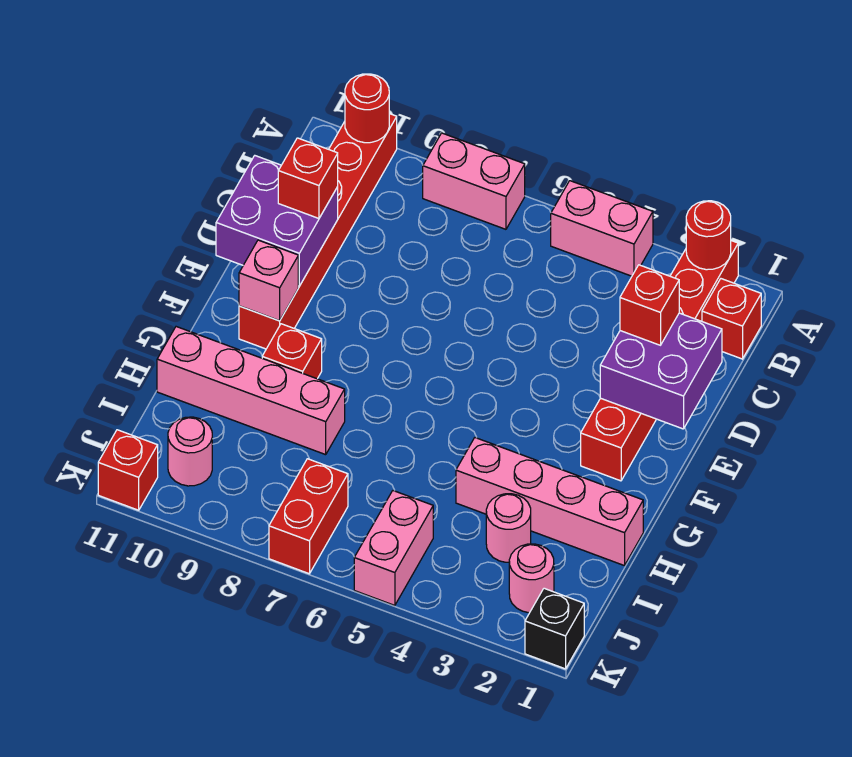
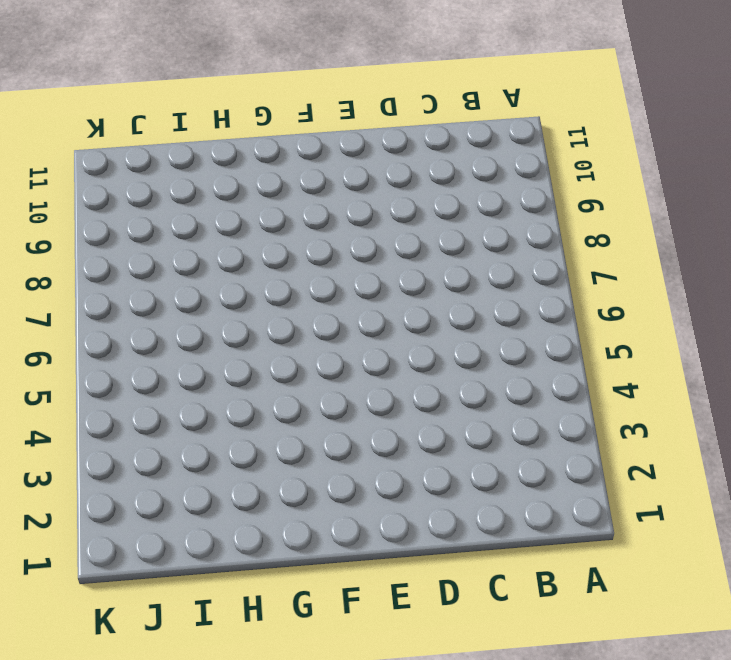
none -> red brick A2:F2 level 1
none -> pink brick A4:A5 level 1
none -> pink brick A7:A8 level 1

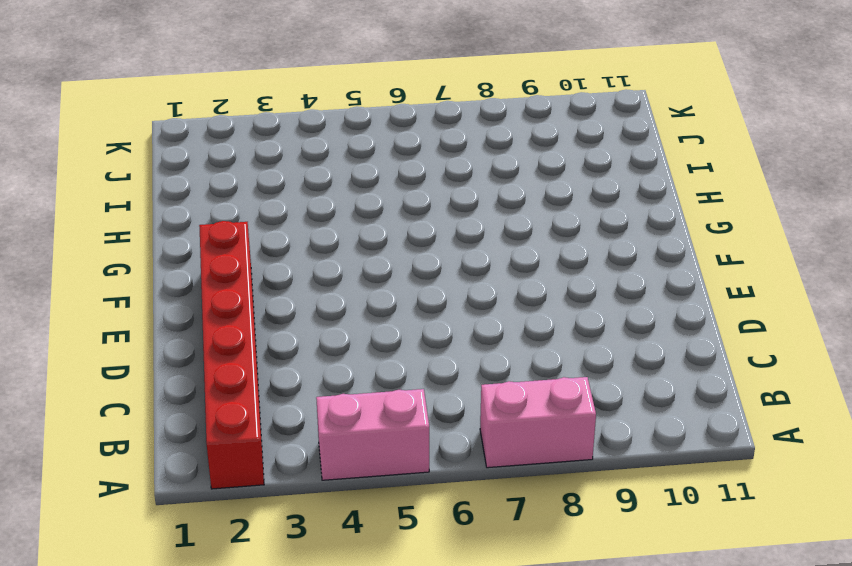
none -> red brick A10:F10 level 1
none -> red brick B1 level 1
none -> red brick G9 level 1

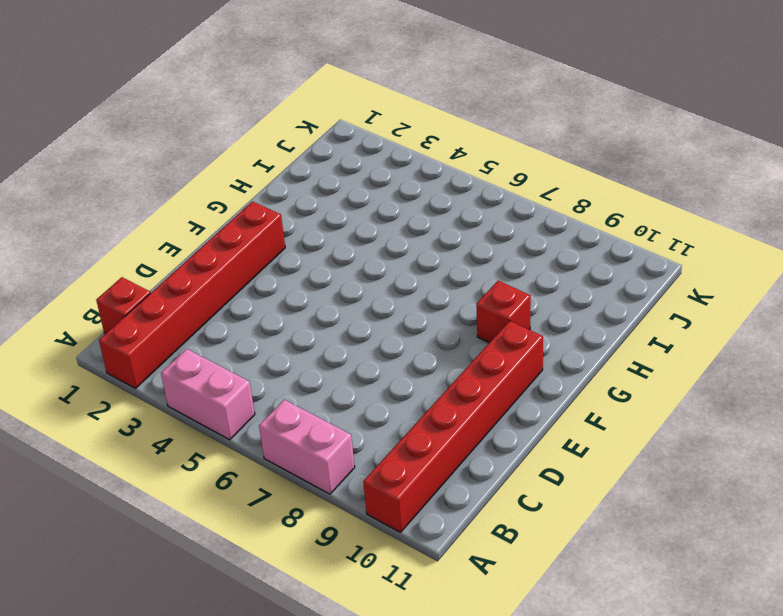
none -> pink brick H1:H4 level 1
none -> pink brick H8:H11 level 1
none -> pink round brick I3 level 1

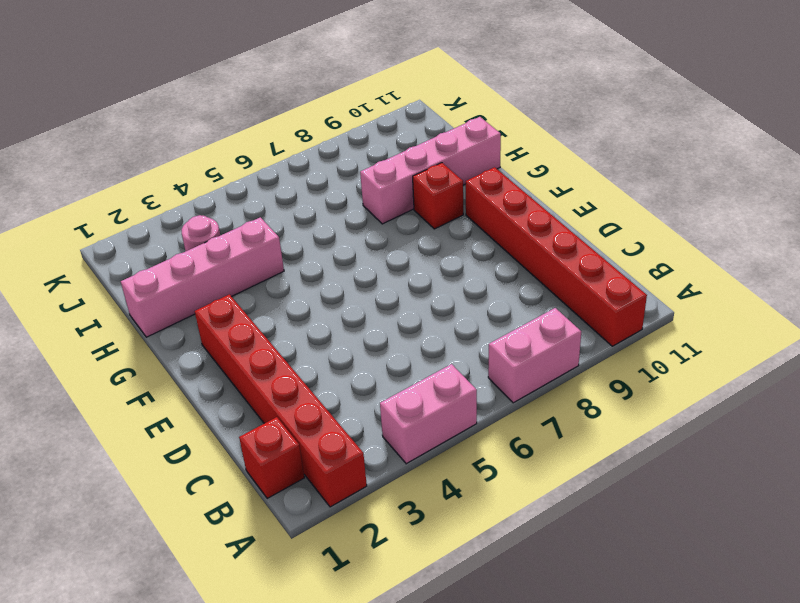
none -> pink round brick J2 level 1
none -> pink brick J5:K5 level 1
none -> red brick J7:K7 level 1

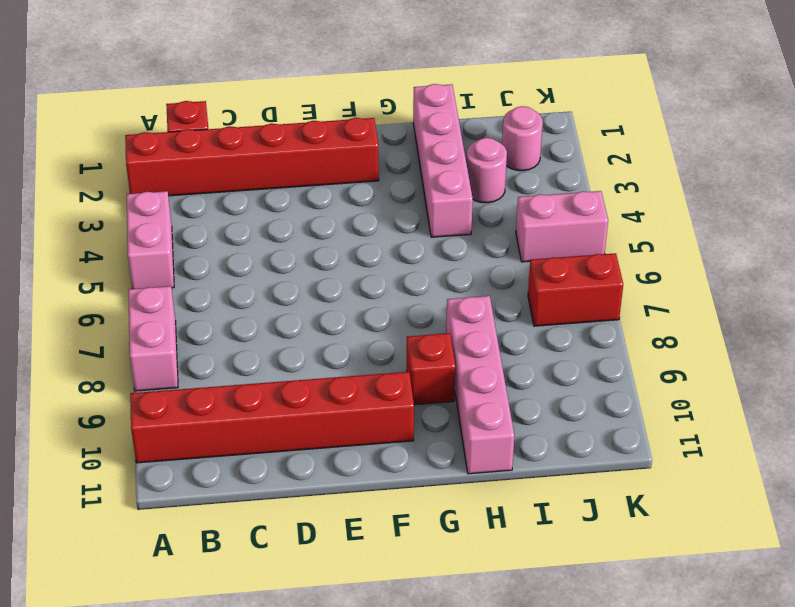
none -> pink round brick J10 level 1
none -> black brick K1 level 1
none -> red brick K11 level 1

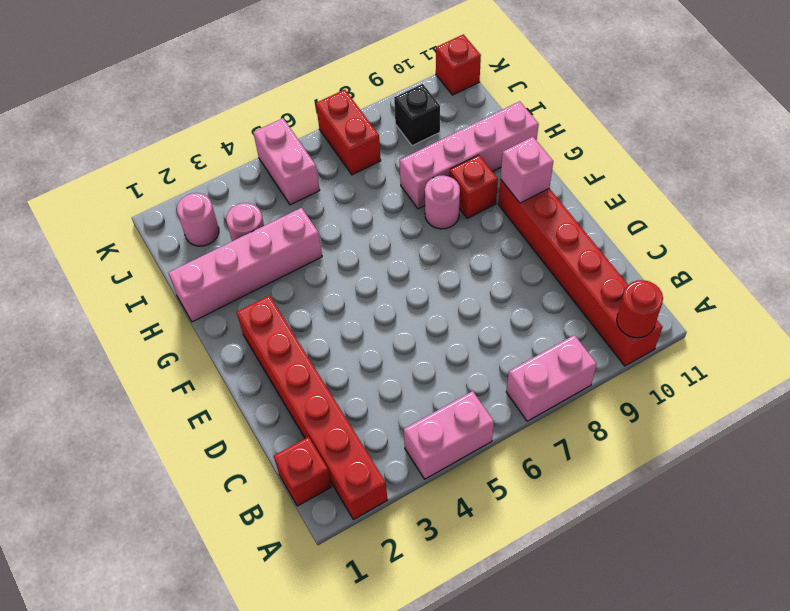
pink round brick G8 level 1 -> pink round brick J10 level 1
black brick J9 level 1 -> black brick K1 level 1
none -> red round brick A2 level 2
none -> purple brick D1:E2 level 2
none -> purple brick D10:E11 level 2

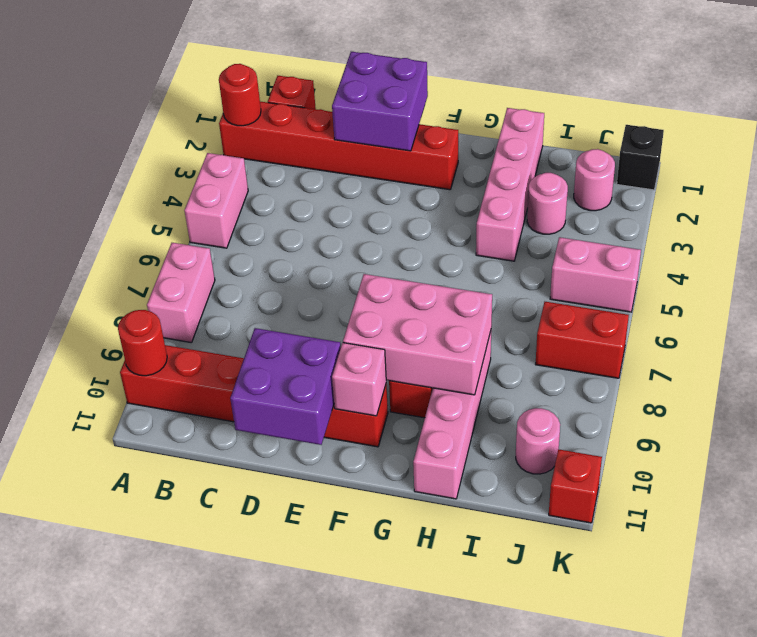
pink brick F8:H9 level 2 -> none
none -> red brick D2 level 3
none -> red brick D10 level 3

